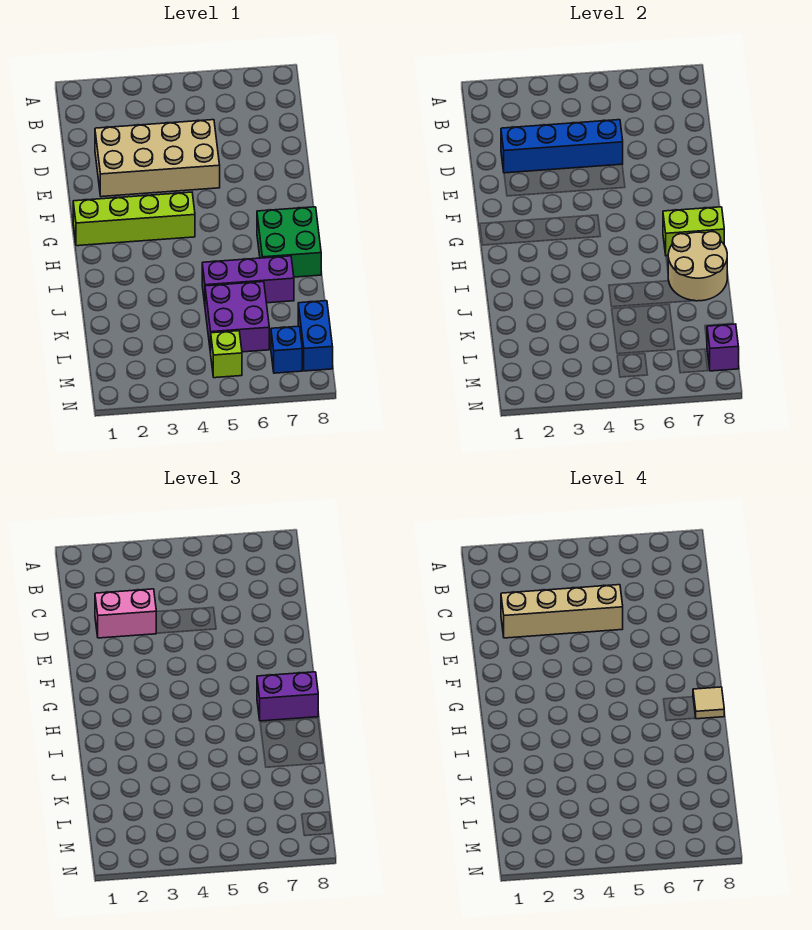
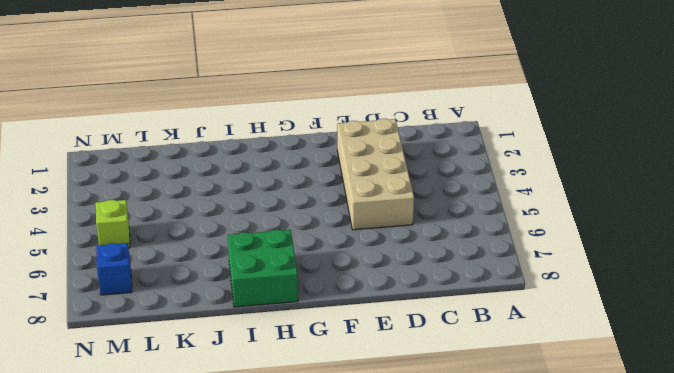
none -> lime brick G1:G4 level 1
none -> purple brick J5:J7 level 1
none -> purple brick K5:L6 level 1

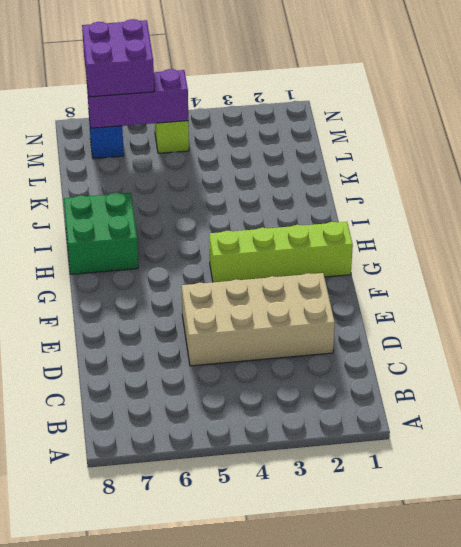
purple brick M5:M7 level 2 -> purple brick J5:J7 level 1
purple brick M6:N7 level 3 -> purple brick K5:L6 level 1
none -> blue brick L8:M8 level 1
none -> blue brick D2:D5 level 2
none -> lime brick H7:H8 level 2

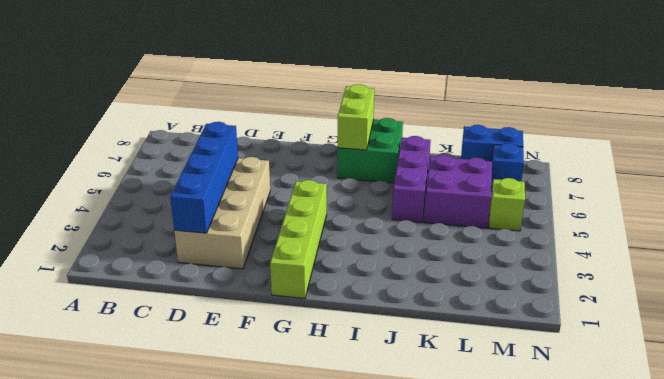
none -> tan round brick I7:J8 level 2
none -> purple brick M8 level 2
none -> pink brick D2:D3 level 3

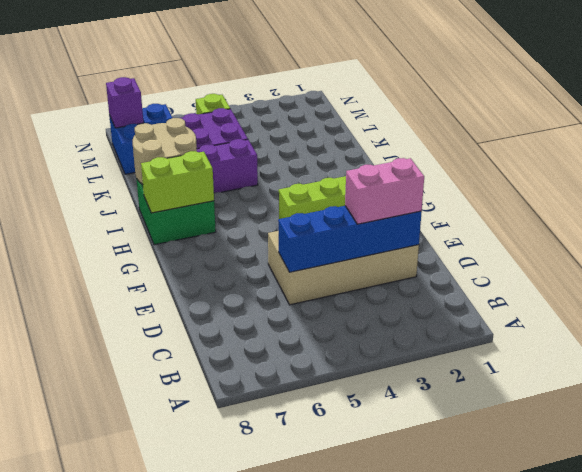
none -> purple brick H7:H8 level 3
none -> tan brick D2:D5 level 4
none -> tan tile H8 level 4

